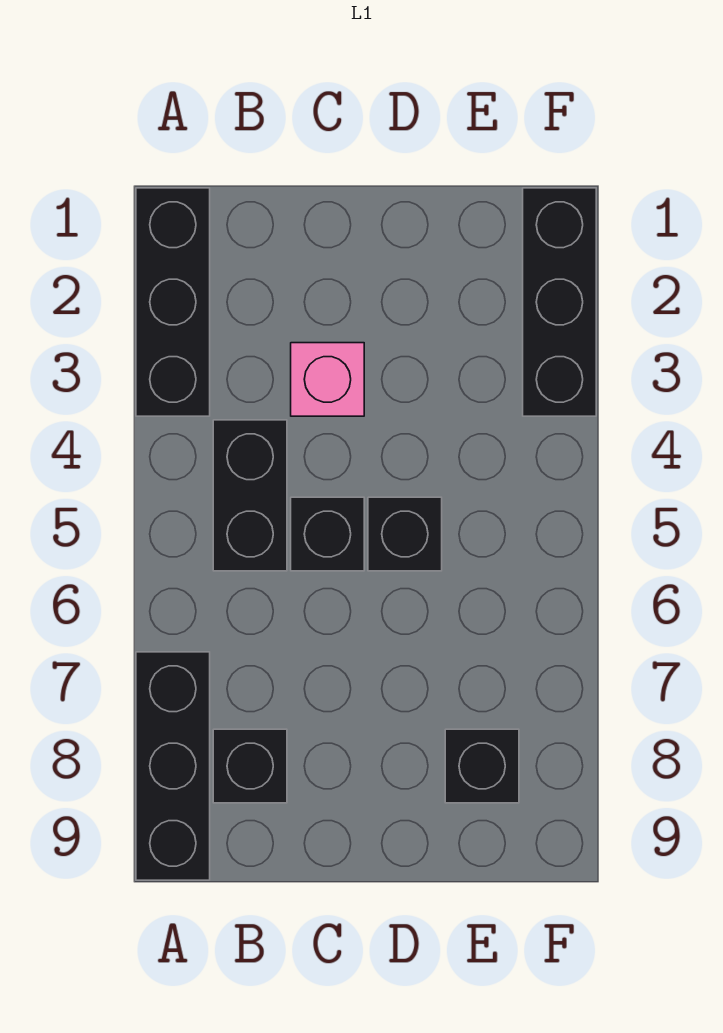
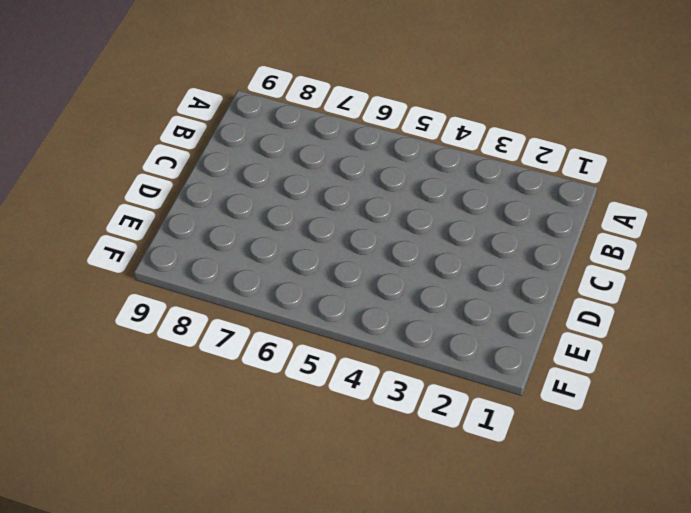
none -> black brick A1:A3 level 1
none -> black brick A7:A9 level 1

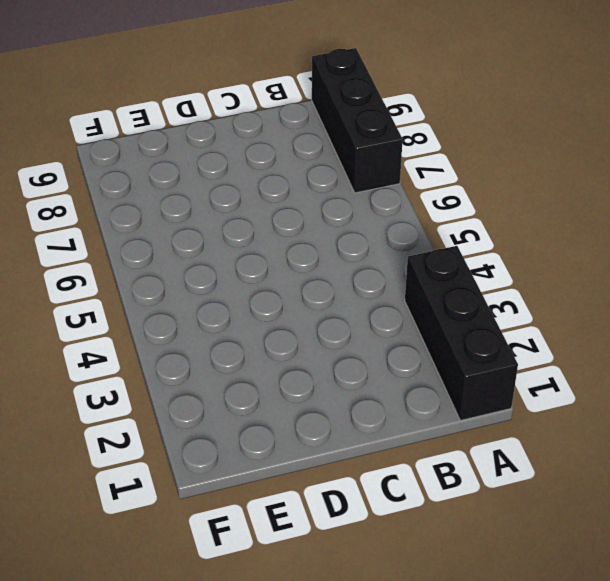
none -> black brick B4:B5 level 1
none -> black brick B8 level 1

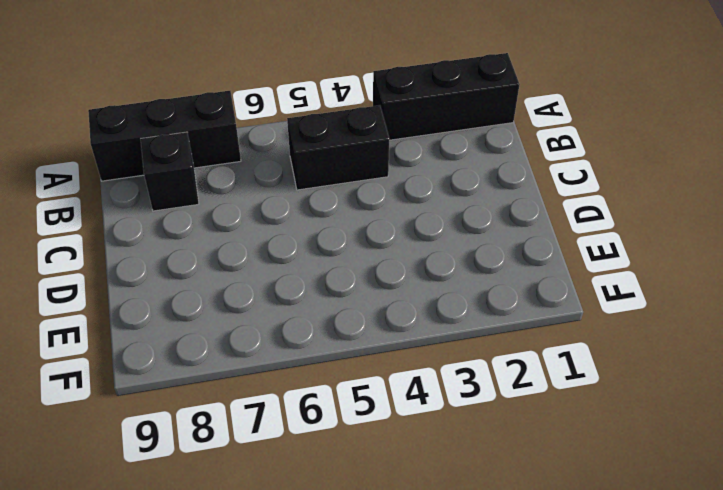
none -> pink brick C3 level 1
none -> black brick C5 level 1

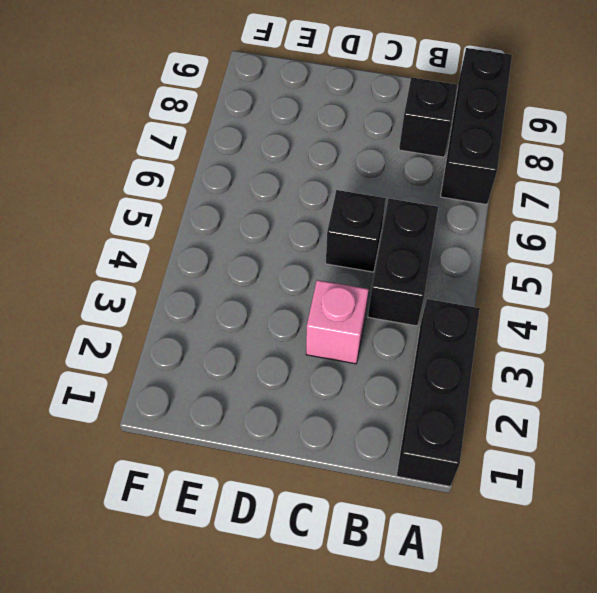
none -> black brick D5 level 1
none -> black brick E8 level 1

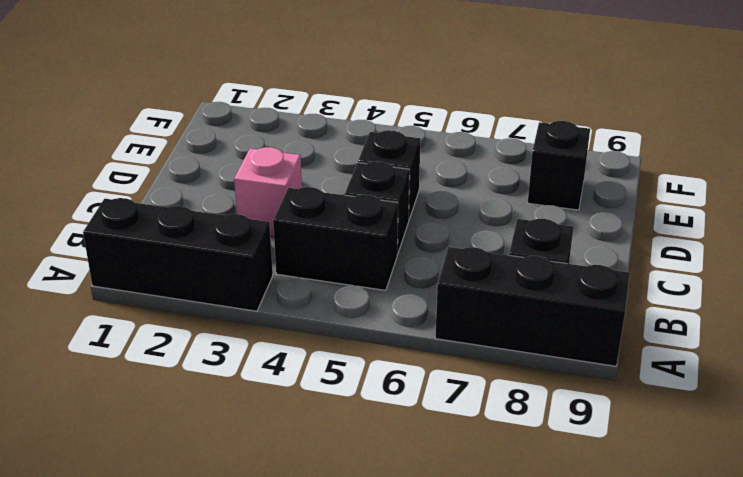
none -> black brick F1:F3 level 1

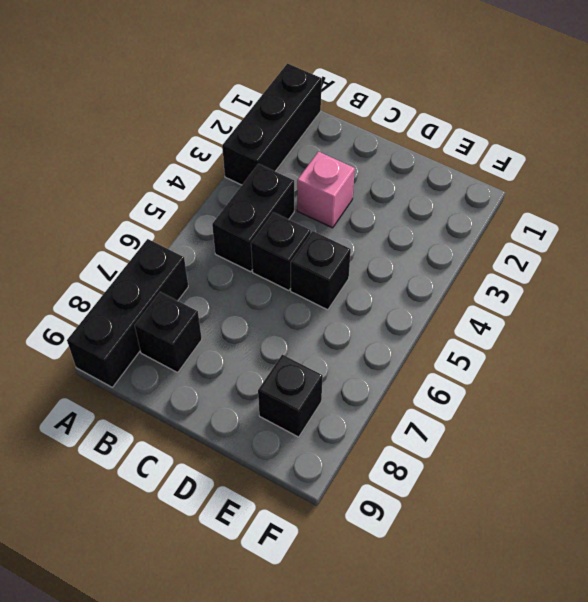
none -> black brick F1:F3 level 1

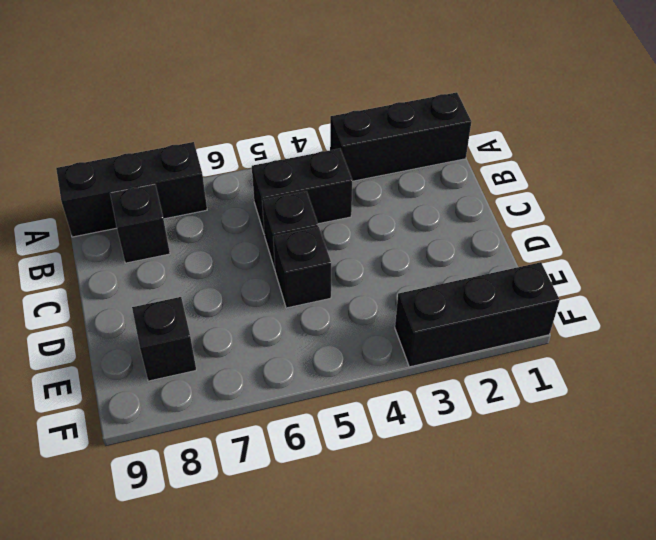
none -> pink brick C3 level 1

